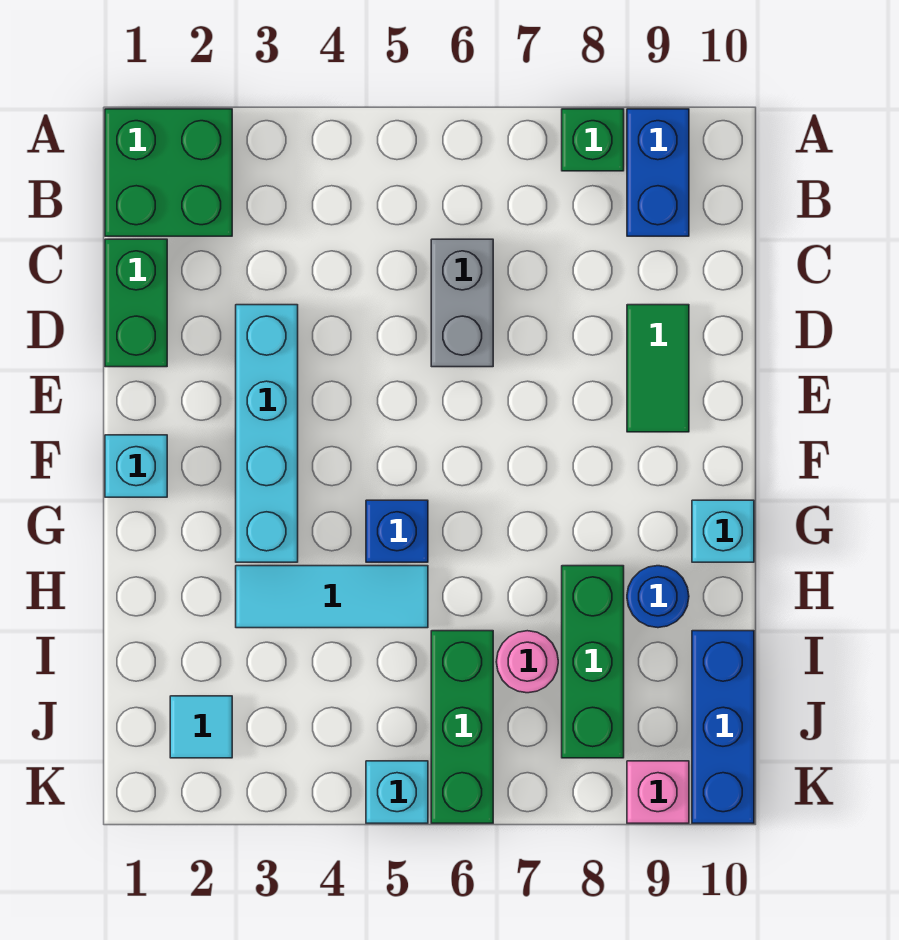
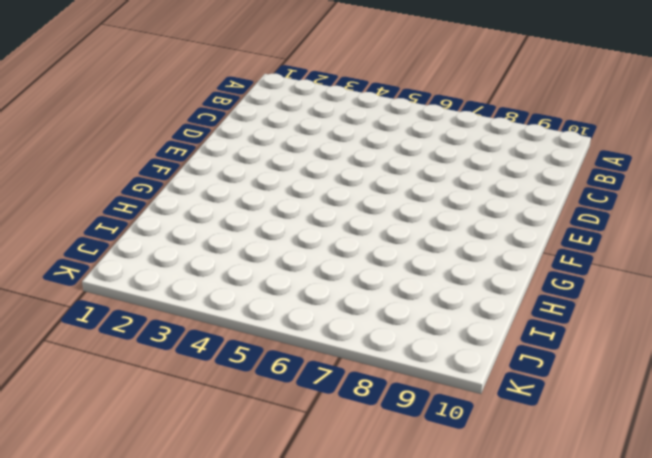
none -> green brick A1:B2 level 1
none -> green brick A8 level 1
none -> blue brick A9:B9 level 1

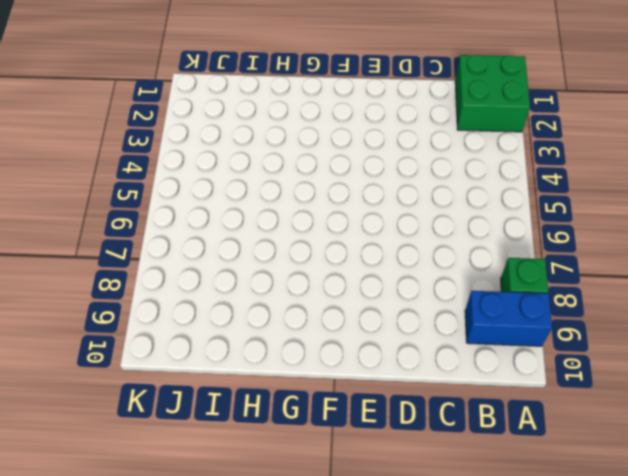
none -> green brick C1:D1 level 1
none -> grey brick C6:D6 level 1
none -> cyan brick D3:G3 level 1

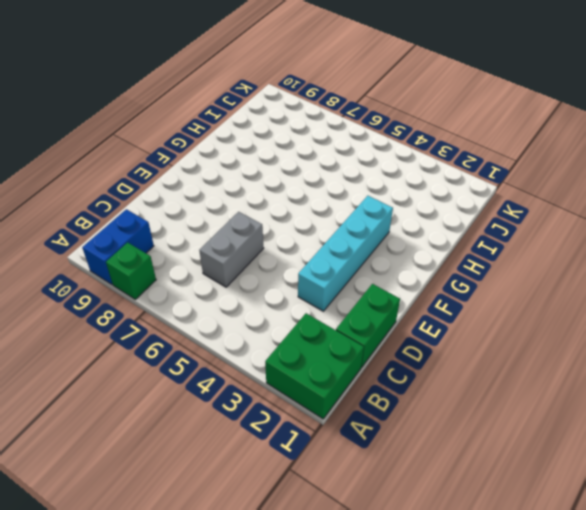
none -> green tile D9:E9 level 1
none -> cyan brick F1 level 1
none -> blue brick G5 level 1

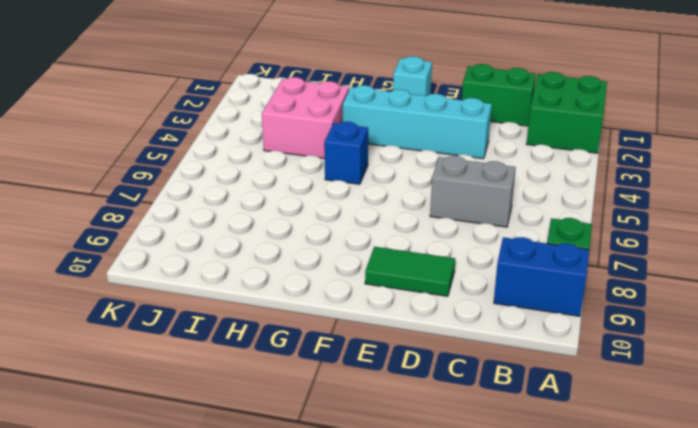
pink brick H3:I4 level 1 -> cyan tile H3:H5 level 1
none -> cyan brick G10 level 1
none -> green brick H8:J8 level 1
none -> blue round brick H9 level 1

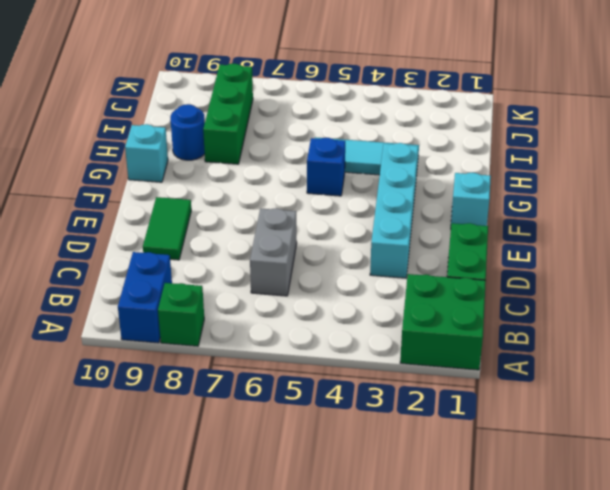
none -> green brick I6:K6 level 1
none -> pink round brick I7 level 1
none -> blue brick I10:K10 level 1

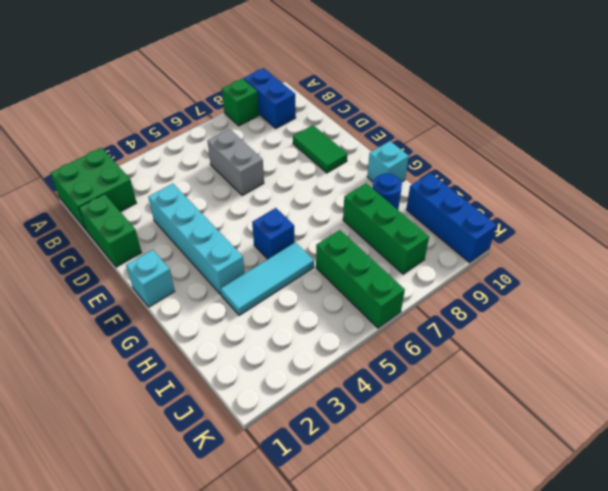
none -> pink round brick I7 level 1
none -> cyan tile J2 level 1
none -> cyan brick K5 level 1

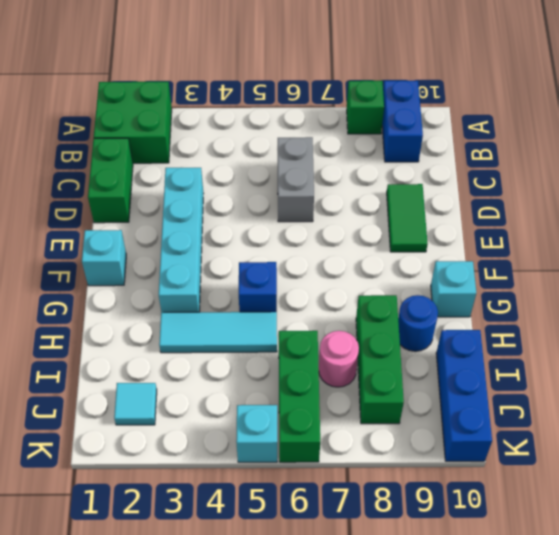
none -> pink brick K9 level 1

